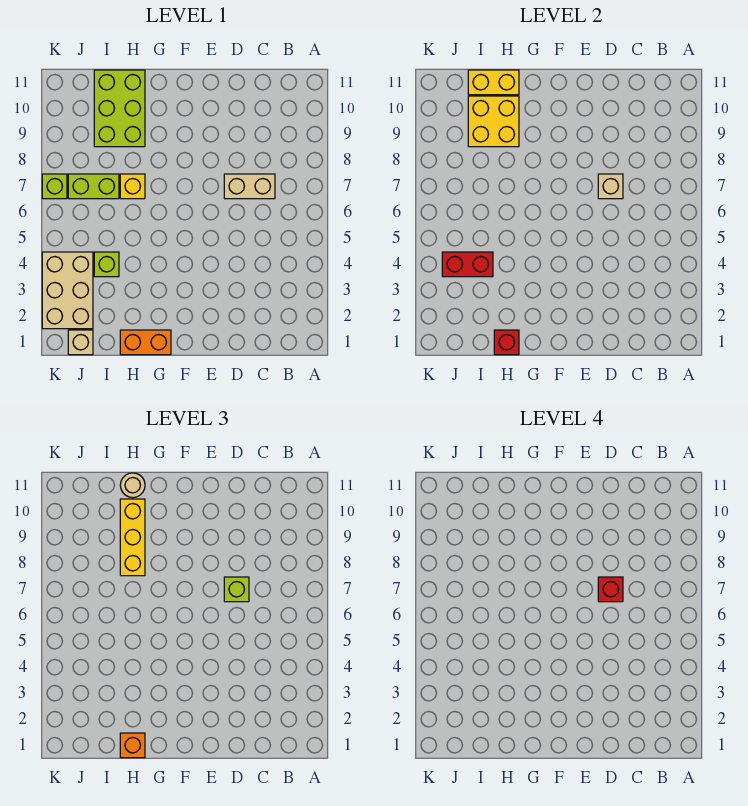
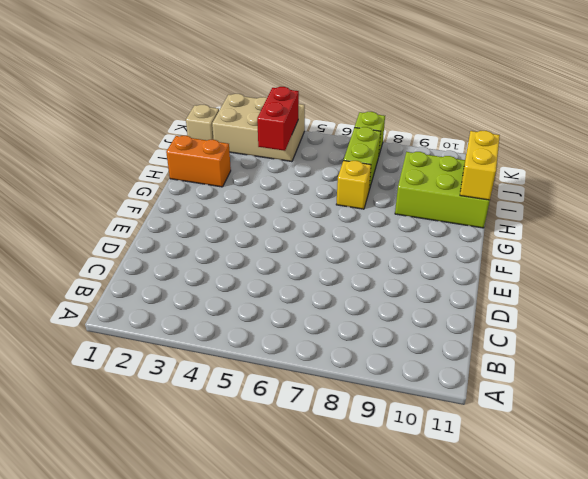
orange brick H1:H2 level 1 -> orange brick G1:H1 level 1
none -> tan brick C7:D7 level 1
none -> lime brick I4 level 1
none -> tan brick D7 level 2

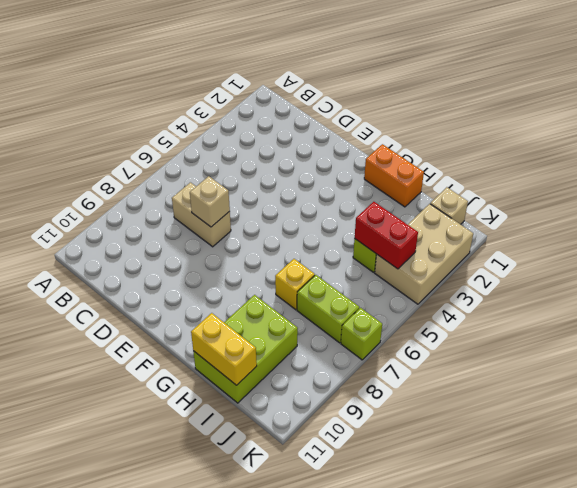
none -> red brick H1 level 2
none -> yellow brick H9:I10 level 2
none -> lime brick D7 level 3

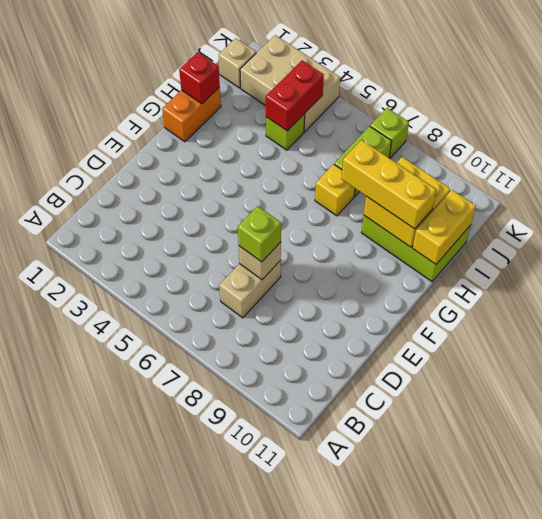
none -> orange brick H1 level 3
none -> tan round brick H11 level 3
none -> red brick D7 level 4

